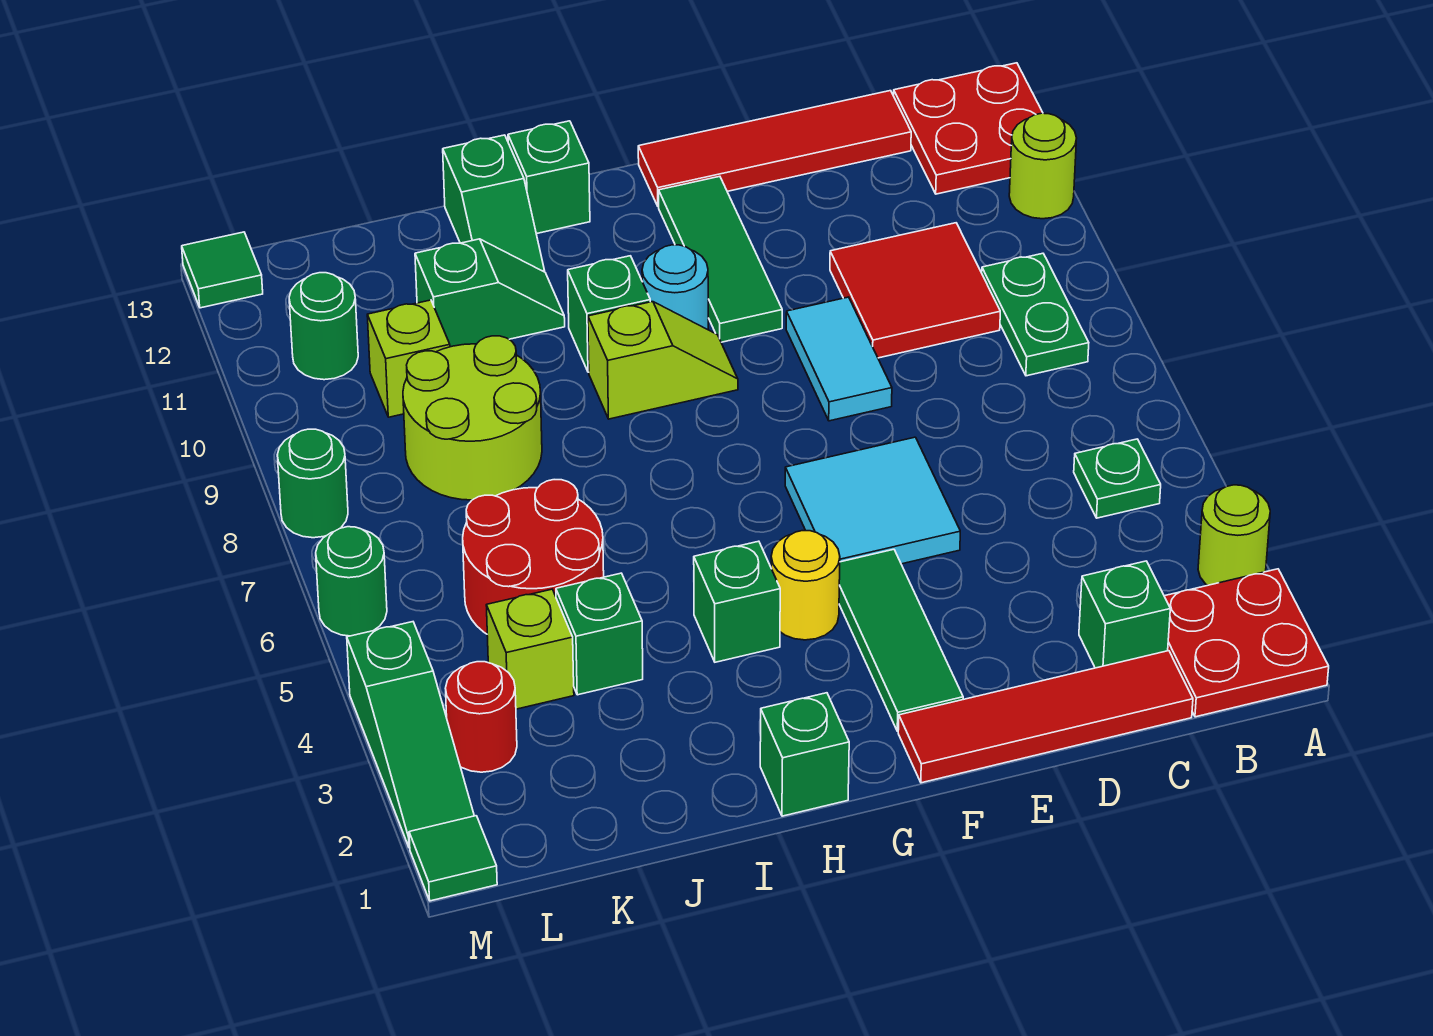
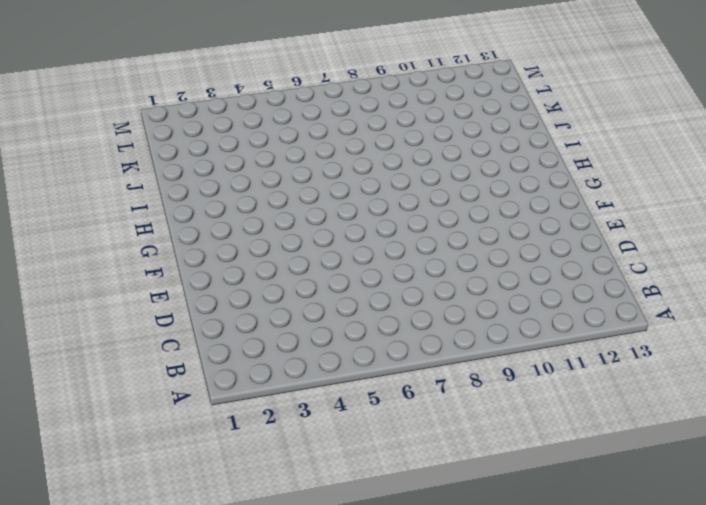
none -> red plate A1:B2 level 1
none -> lime round brick A3 level 1
none -> lime round brick A11 level 1
none -> red plate A12:B13 level 1

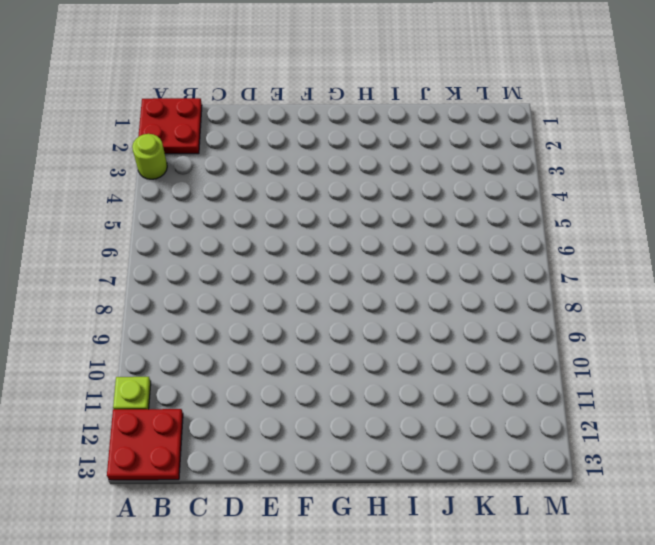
lime plate A11 level 1 -> lime round brick A11 level 1
none -> green plate B5 level 1
none -> green plate B8:B9 level 1
none -> red tile C1:F1 level 1
none -> green brick C2 level 1

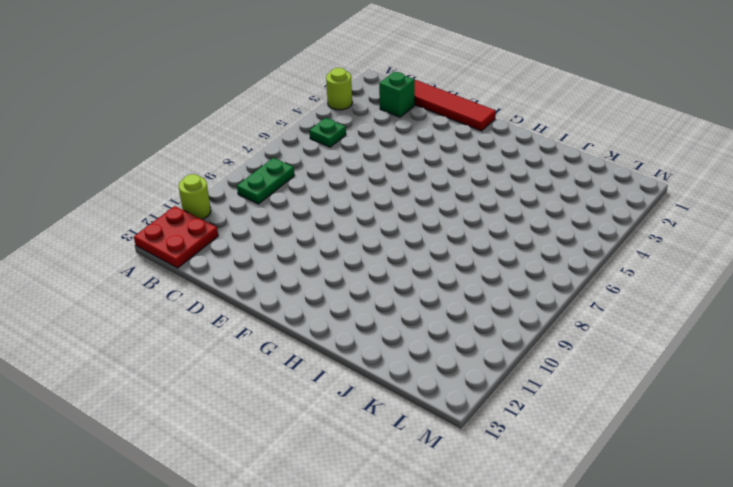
none -> red plate A1:B2 level 1
none -> red tile C9:D10 level 1
none -> red tile C13:F13 level 1
none -> cyan tile E5:F6 level 1

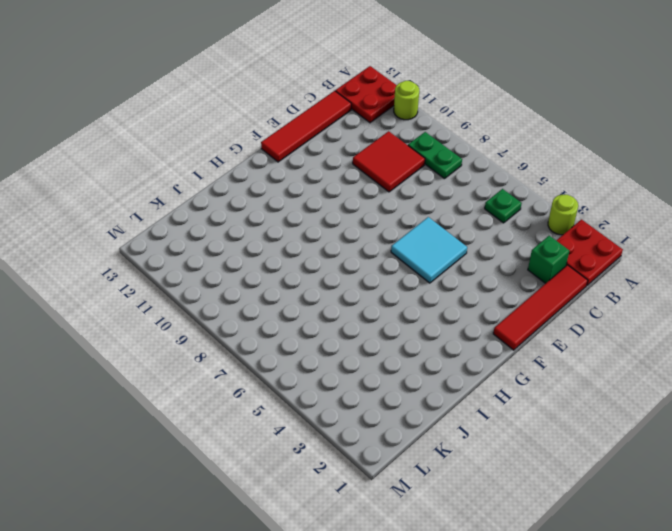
none -> cyan tile E8:E9 level 1
none -> green tile F2:F4 level 1
none -> green tile F10:F12 level 1
none -> yellow round brick G4 level 1

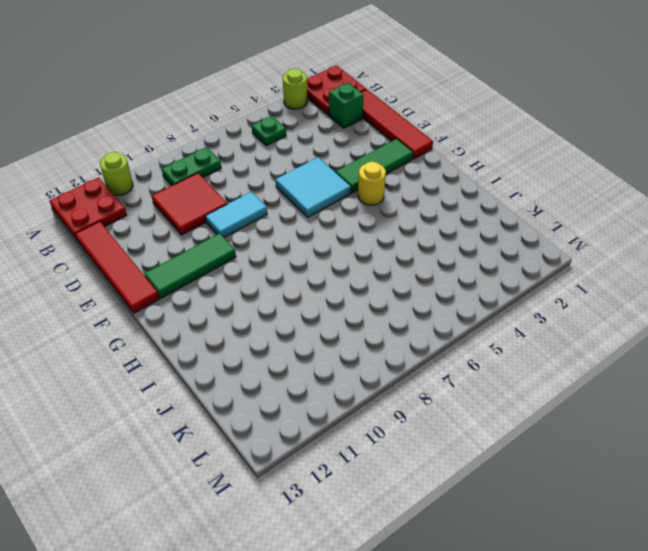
none -> lime slope G9:H9 level 1 top H
none -> cyan round brick G10 level 1
none -> green brick H1 level 1
none -> green brick H4 level 1

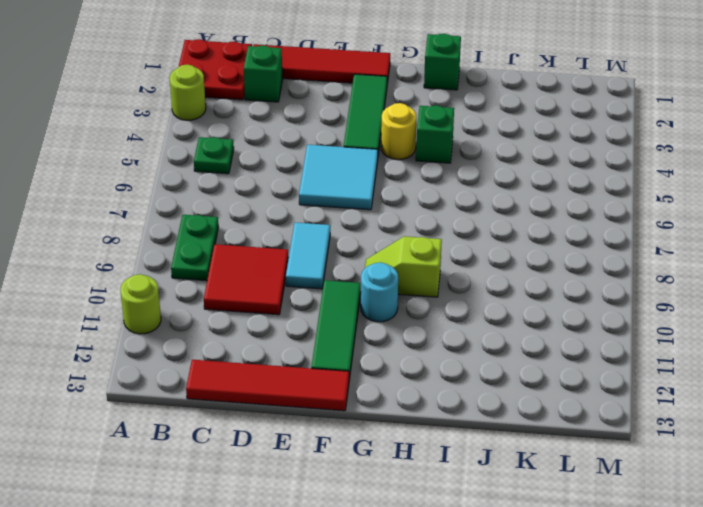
none -> red plate A12:B13 level 1
none -> green brick H10 level 1
none -> green brick H13 level 1
none -> green slope I11:J11 level 1 top J

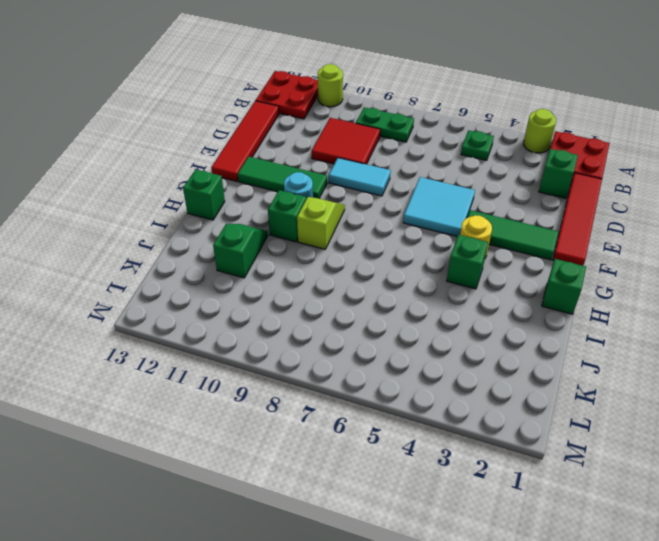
none -> green slope I12:I13 level 1 top 13
none -> green brick J4 level 1
none -> red round brick J5:K6 level 1
none -> lime round brick J8:K9 level 1

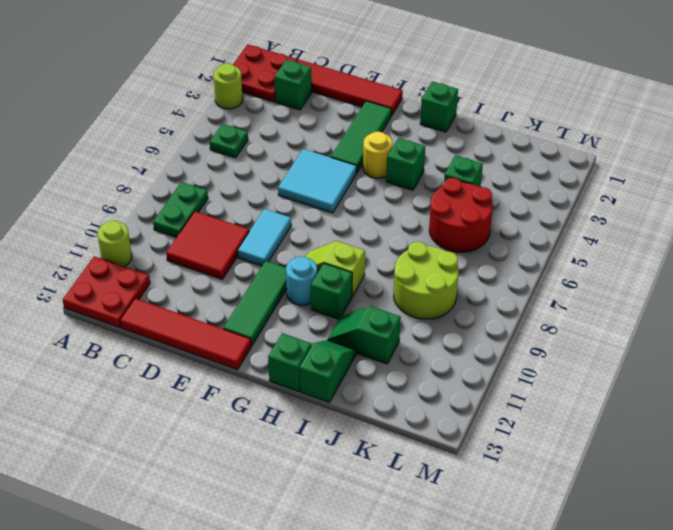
none -> lime brick K4 level 1
none -> lime brick K10 level 1
none -> red round brick L3 level 1
none -> green round brick L11 level 1

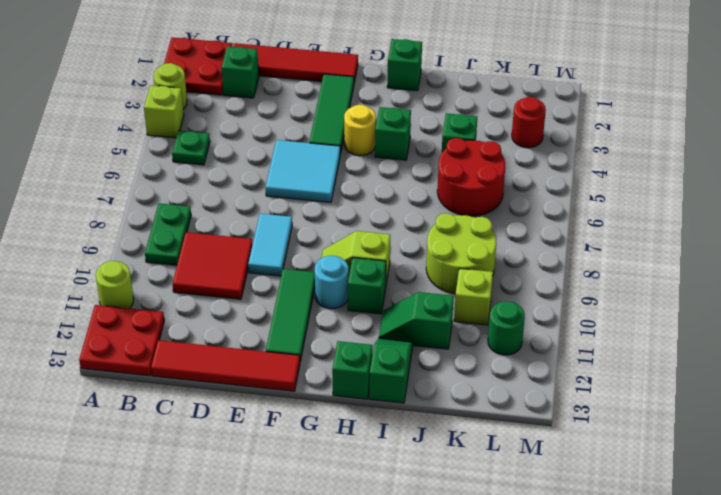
lime brick A4 level 1 -> lime brick K4 level 1
none -> green tile M1 level 1
none -> green slope M2:M4 level 1 top 4
none -> green round brick M6 level 1
none -> green round brick M8 level 1

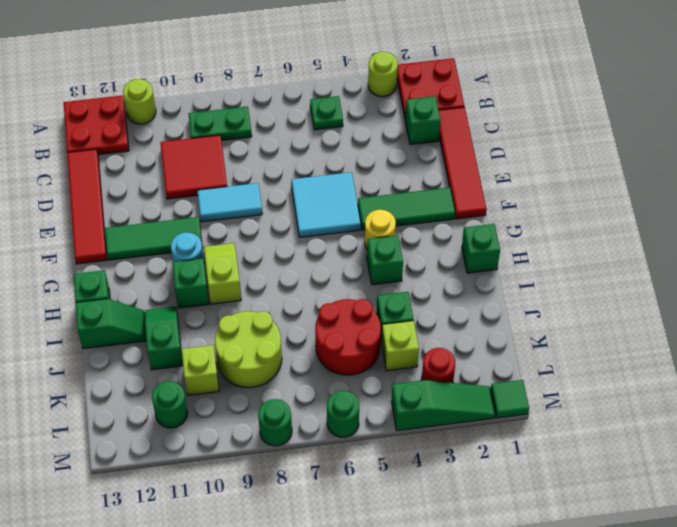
none -> green tile M13 level 1

